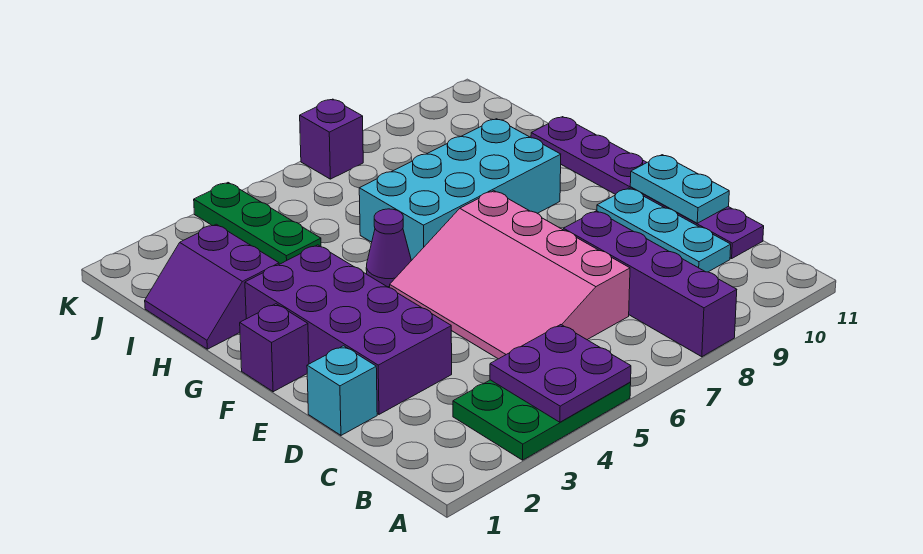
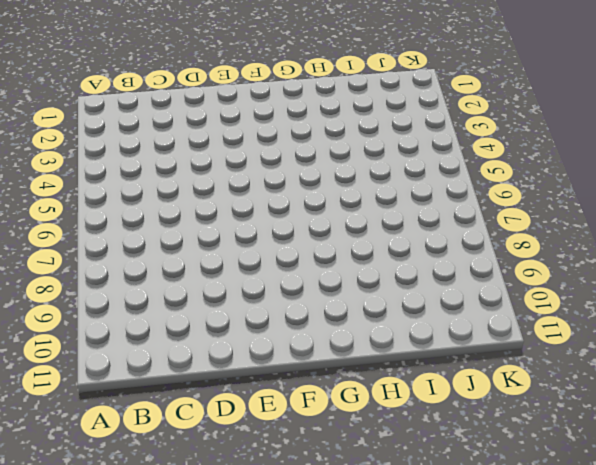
none -> green plate A3:B5 level 1
none -> purple brick A8:D8 level 1
none -> pink slope C5:F7 level 1 top 7

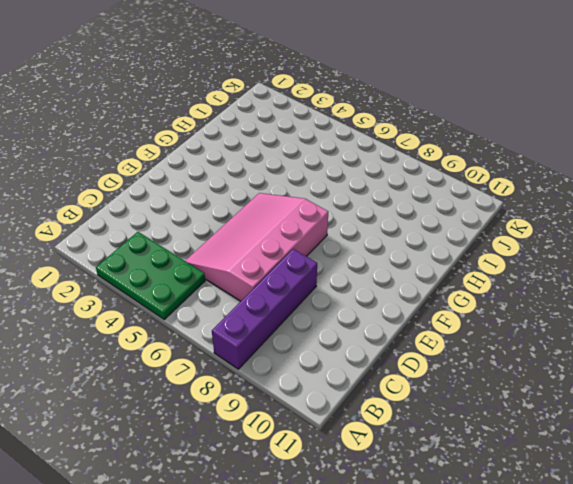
none -> cyan plate C10:E10 level 1
none -> purple plate C11:H11 level 1
none -> cyan brick D1 level 1

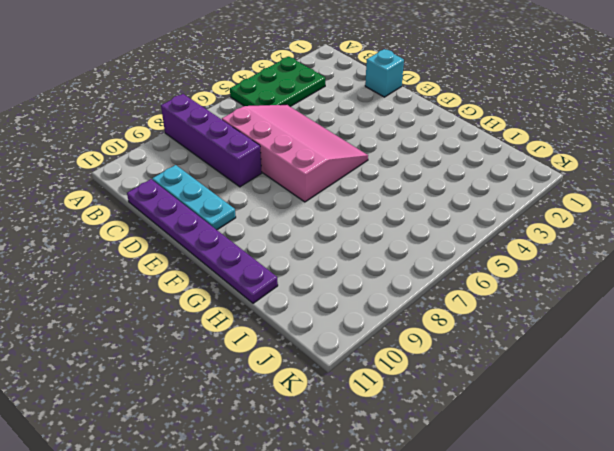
none -> purple brick D2:G3 level 1
none -> purple brick F1 level 1
none -> purple cone G5 level 1

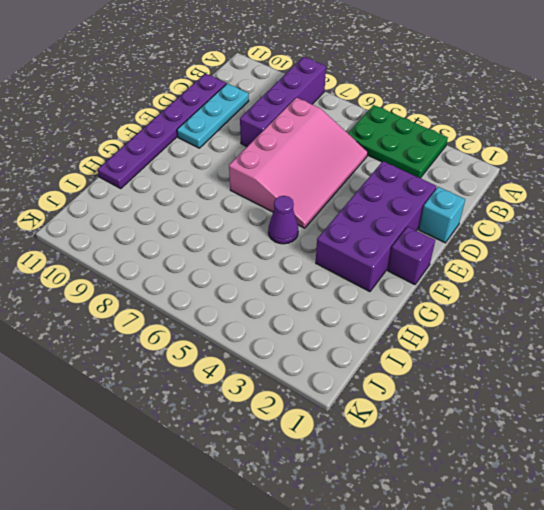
none -> cyan brick G6:H9 level 1
none -> purple slope H1:I2 level 1 top 2
none -> green plate I4:K4 level 1

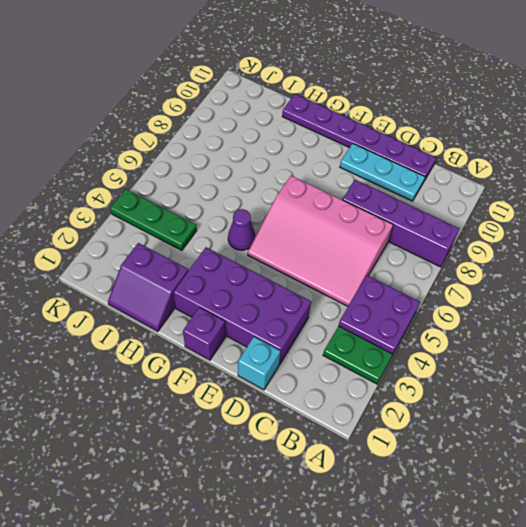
none -> cyan brick G6:H9 level 1
none -> purple brick K7 level 1
none -> cyan plate D11:E11 level 2

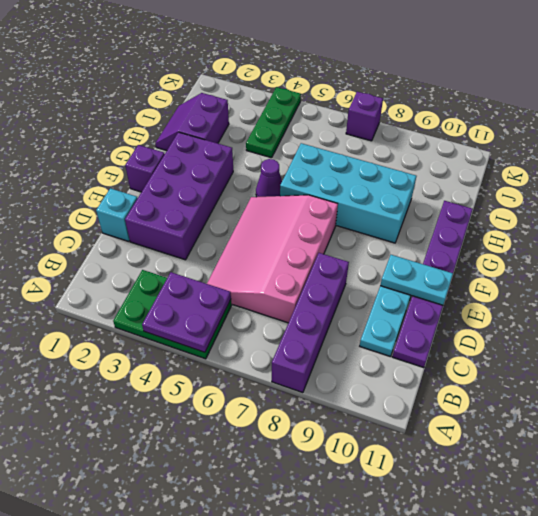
cyan plate E10:E11 level 2 -> cyan plate D11:E11 level 2

